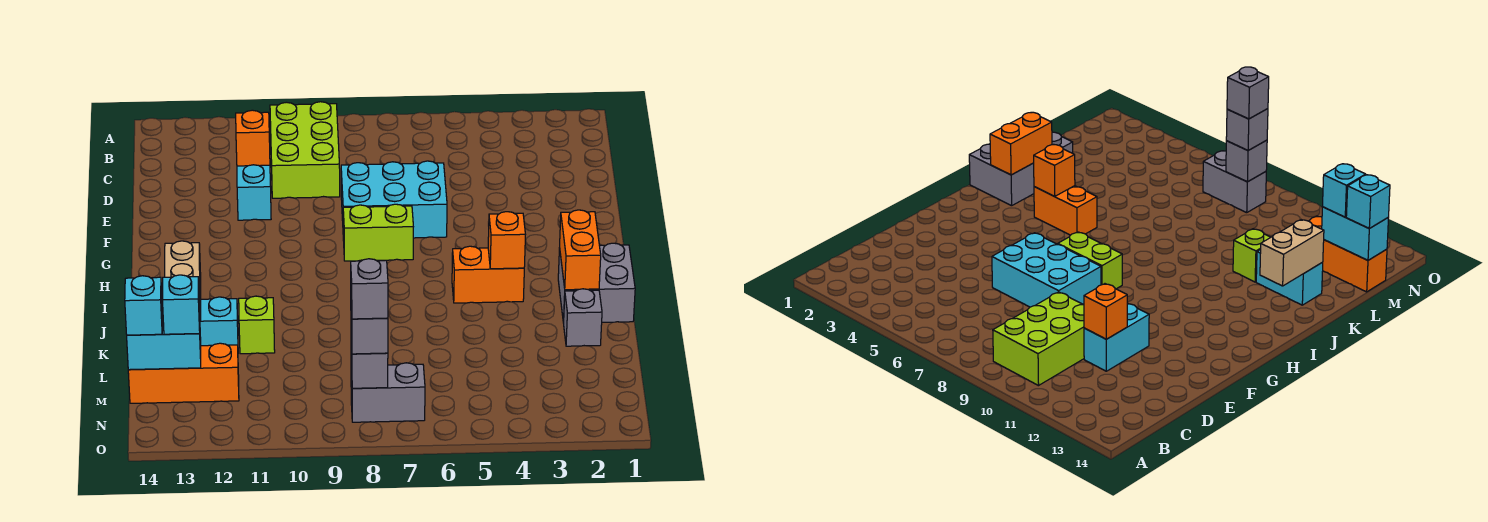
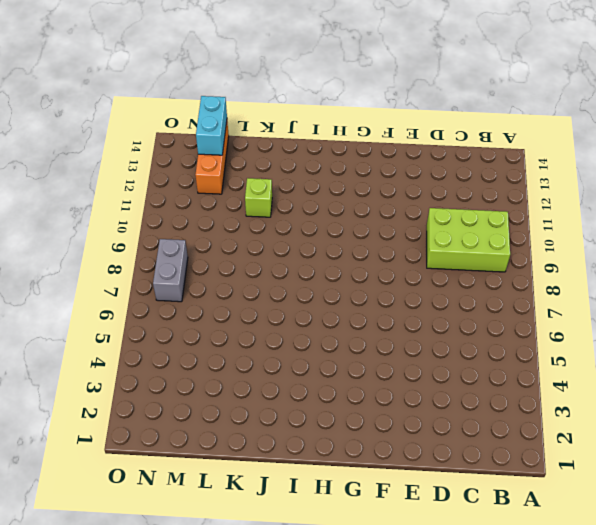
none -> cyan brick D11:E11 level 1
none -> cyan brick E6:F8 level 1
none -> lime brick G7:G8 level 1

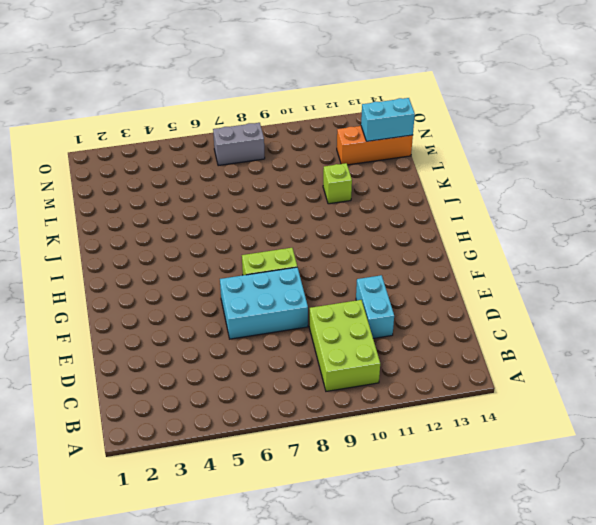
none -> grey brick I1:J2 level 1
none -> orange brick I4:I5 level 1
none -> grey brick K2 level 1

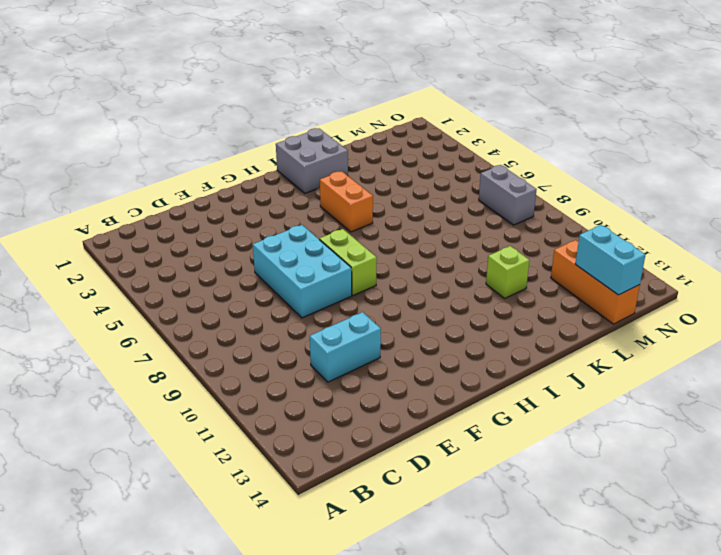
none -> lime brick B9:D10 level 1
none -> grey brick K2 level 1
none -> cyan brick K12:K13 level 1

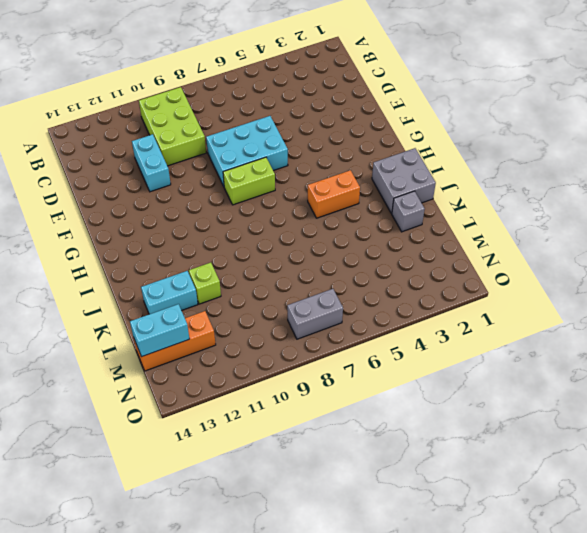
none -> orange brick D11 level 2
none -> orange brick I2:J2 level 2
none -> orange brick I4 level 2

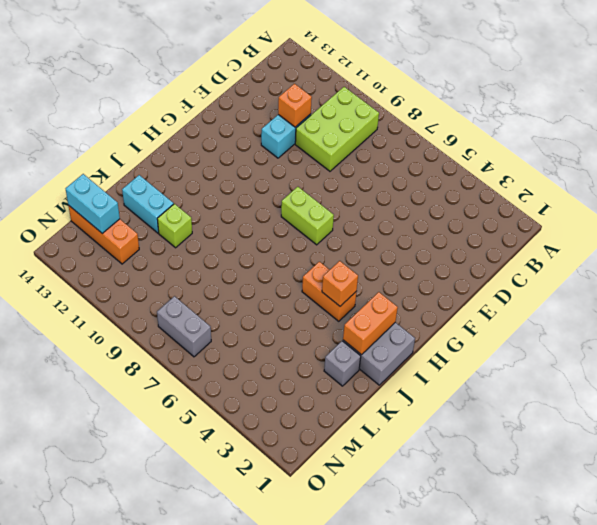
none -> cyan brick E6:F8 level 1
none -> tan brick J13:K13 level 2
none -> grey brick N8 level 2

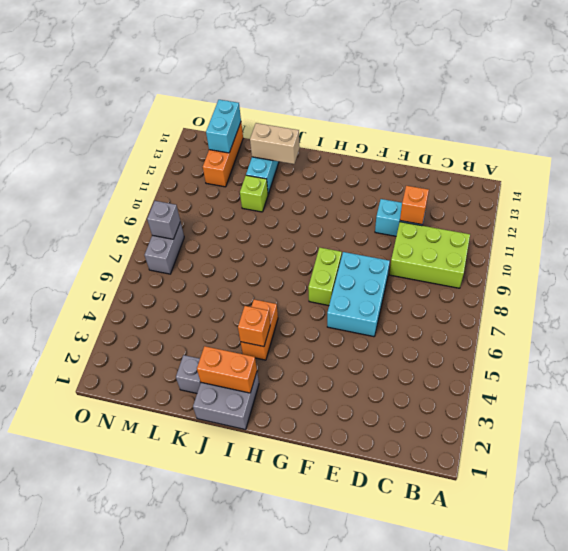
none -> cyan brick M13 level 3
none -> cyan brick M14 level 3
none -> grey brick N8 level 3

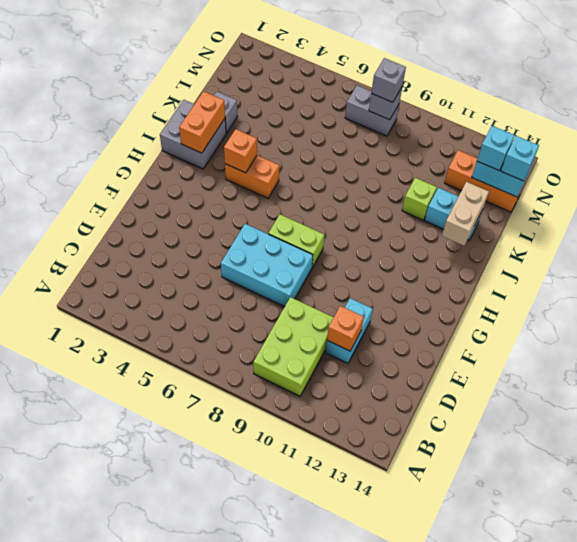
none -> grey brick N8 level 4

